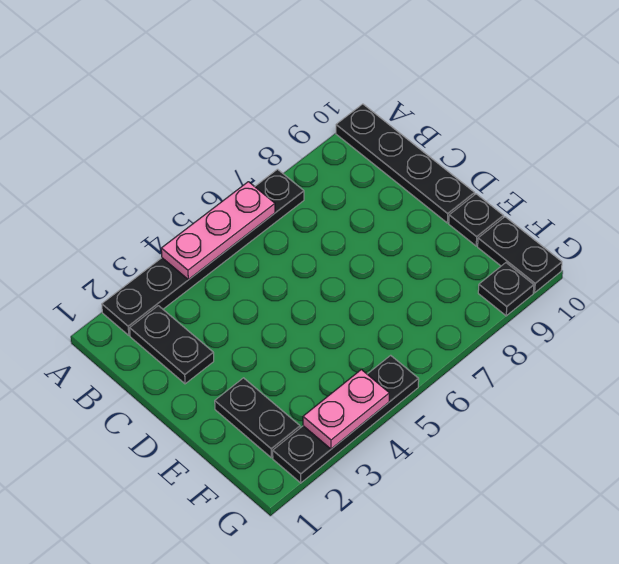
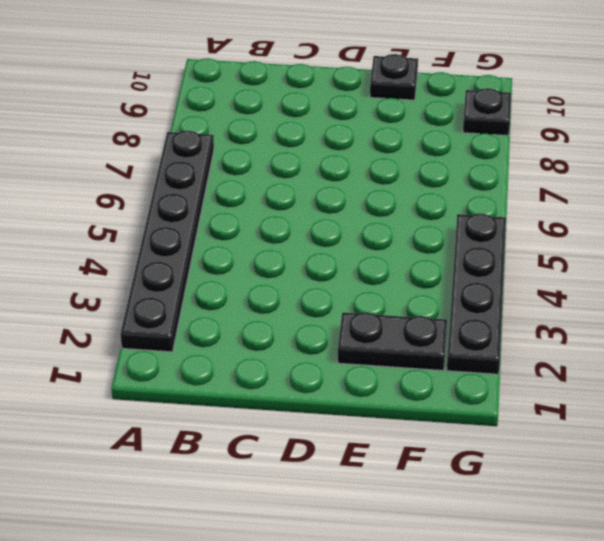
none -> black plate A10:D10 level 1
none -> black plate B2:C2 level 1

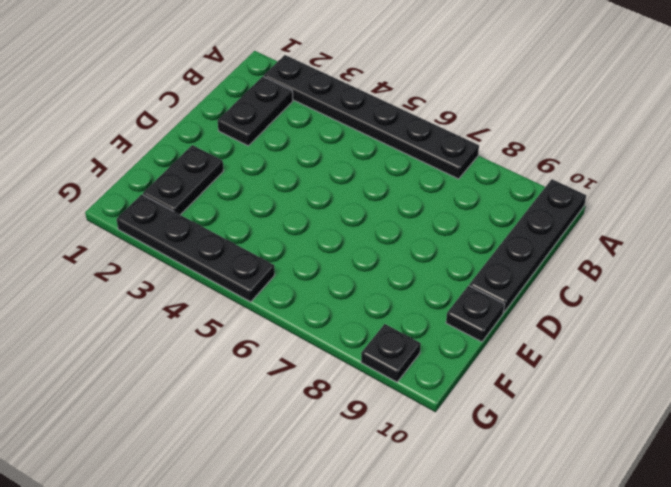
none -> black plate F10:G10 level 1
none -> pink plate A4:A6 level 2

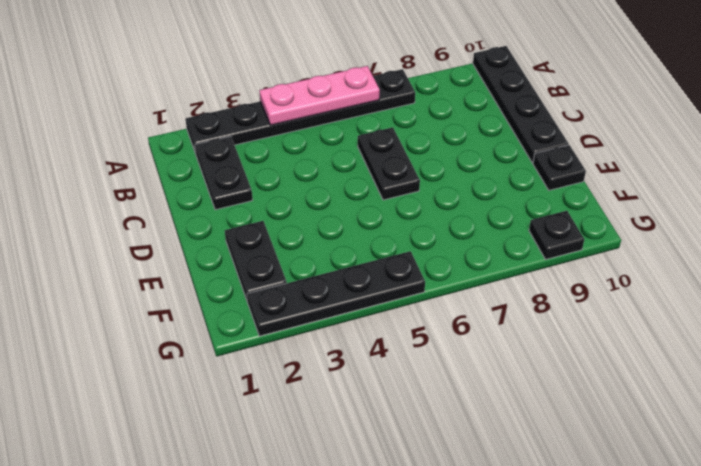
black plate C6:D6 level 1 -> black plate F10:G10 level 1
none -> pink plate G3:G4 level 2

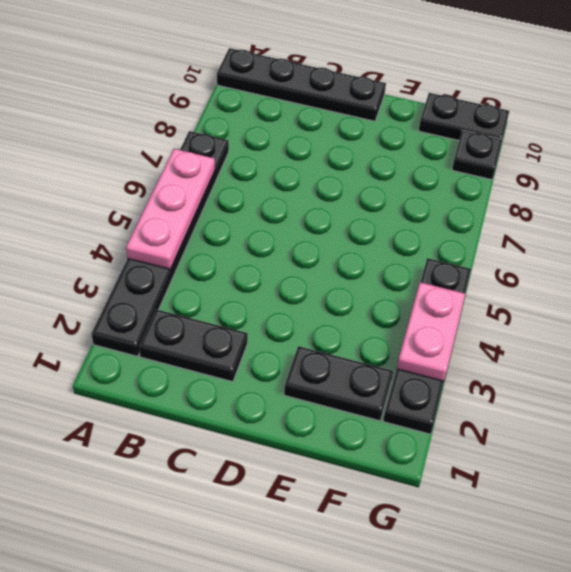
none -> black plate E10 level 1

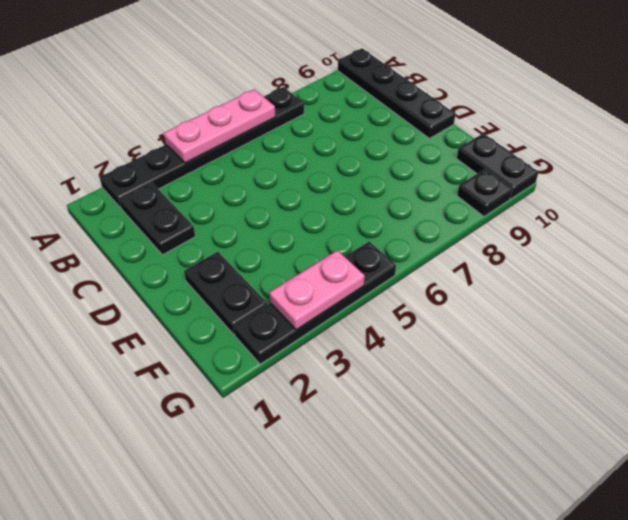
none -> black plate E10 level 1

